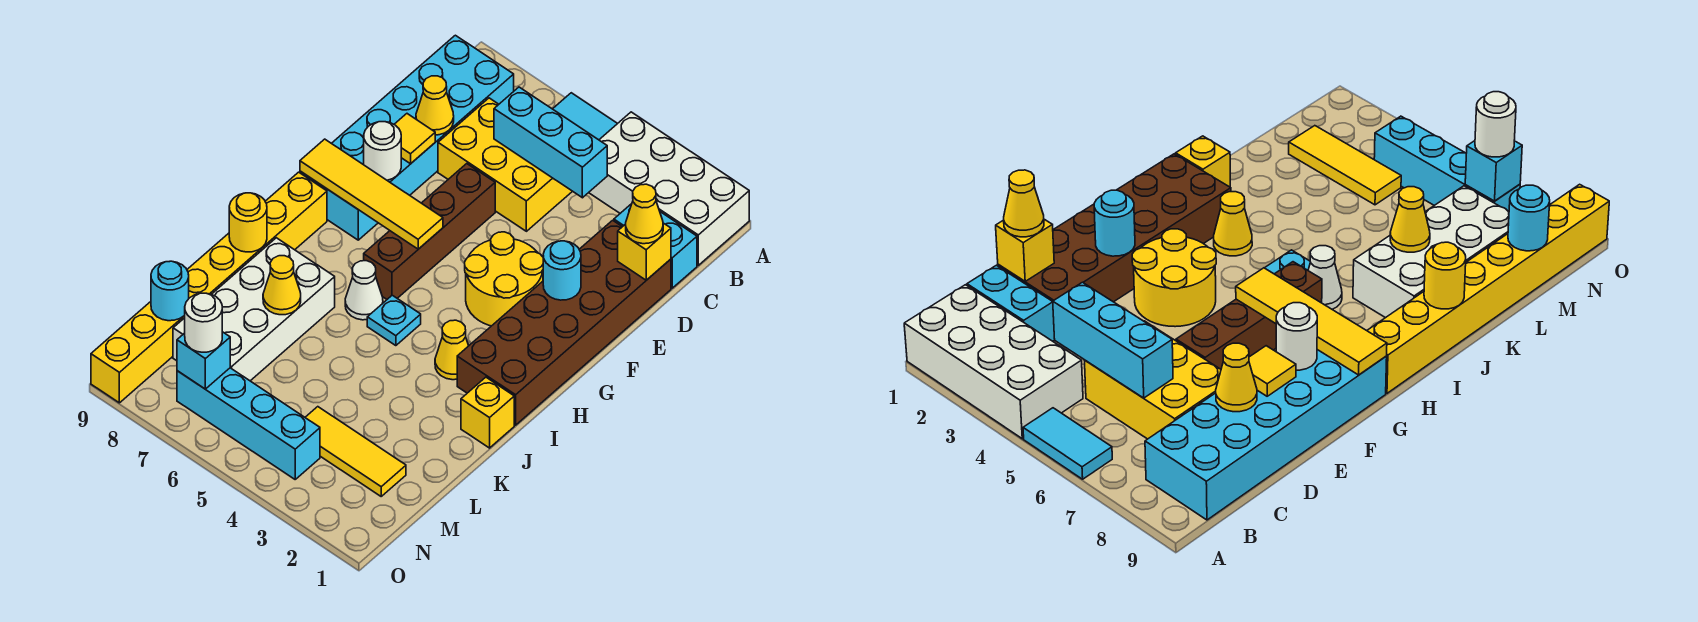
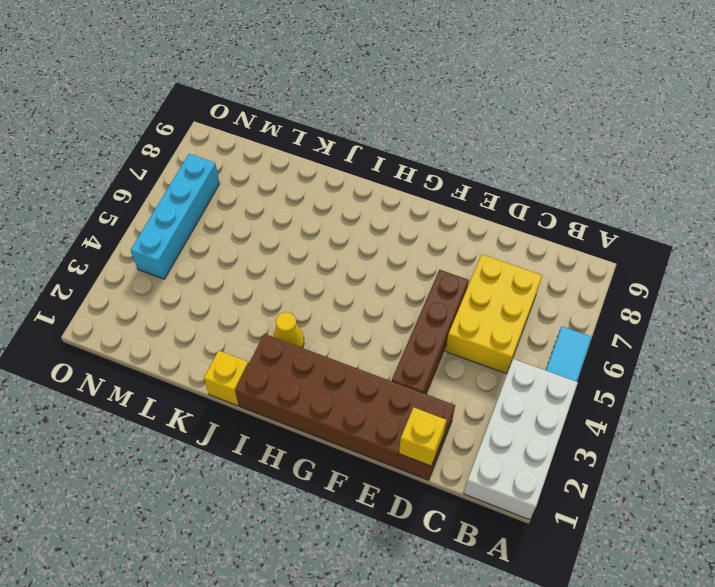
brown brick E3:E6 level 1 -> brown brick E6:H6 level 1
none -> cyan brick B8:G9 level 1
none -> cyan brick C1:C2 level 1
none -> yellow round brick F3:G4 level 1

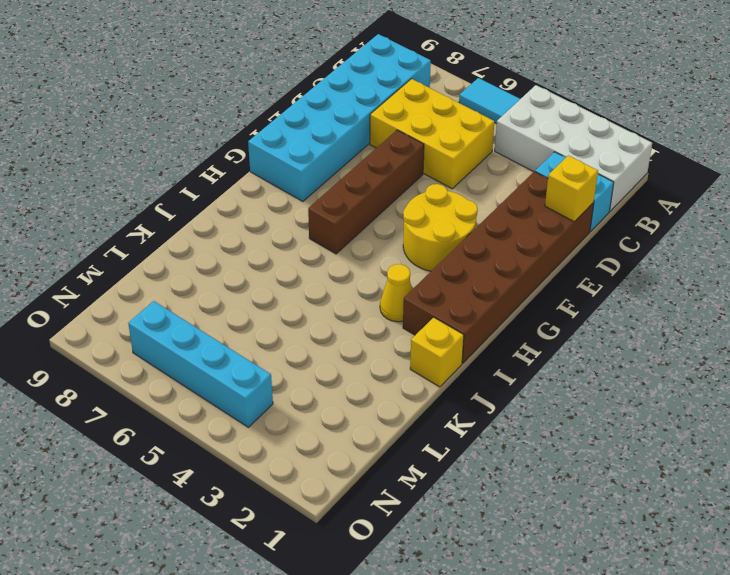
none -> yellow brick H9:O9 level 1
none -> cyan plate I5 level 1
none -> white cone I6 level 1

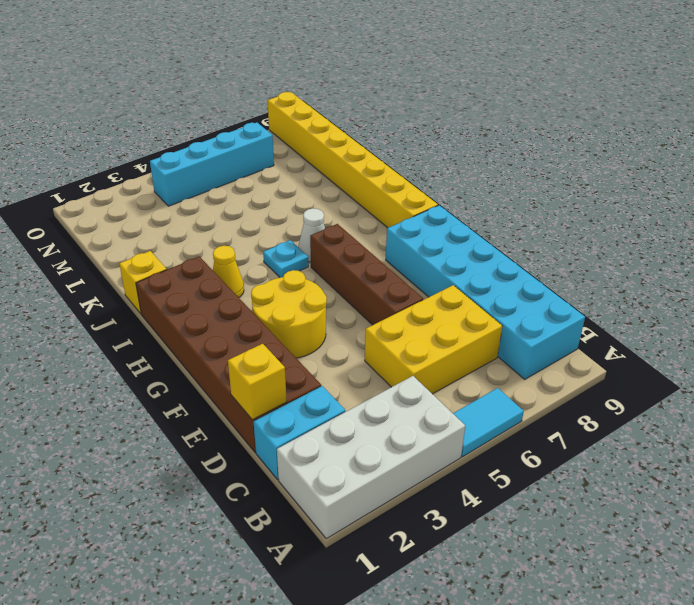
none -> white brick J7:M8 level 1
none -> yellow tile M2:M4 level 1
none -> cyan brick C4:C6 level 2

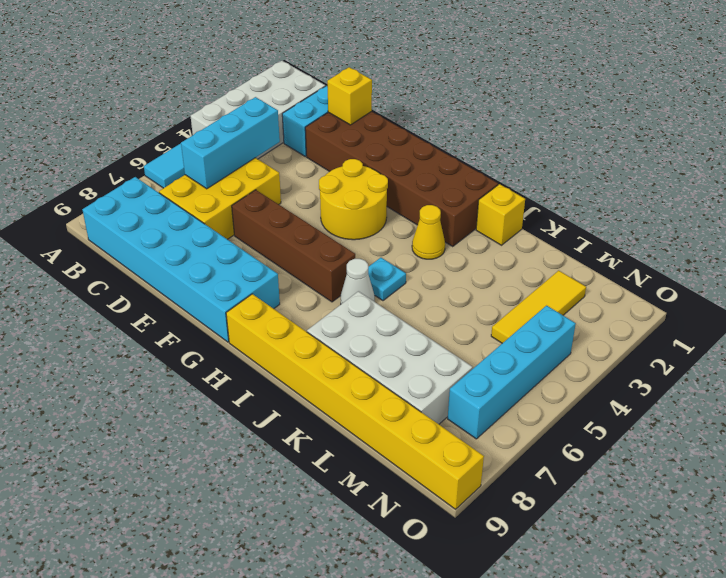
none -> yellow cone D8 level 2
none -> yellow tile E8 level 2
none -> cyan round brick F2 level 2

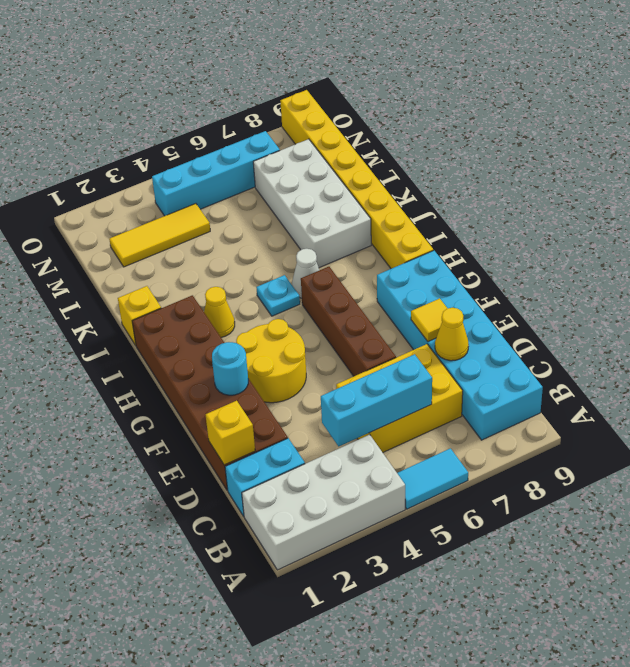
none -> white round brick F8 level 2
none -> yellow tile G6:G9 level 2
none -> yellow round brick J9 level 2

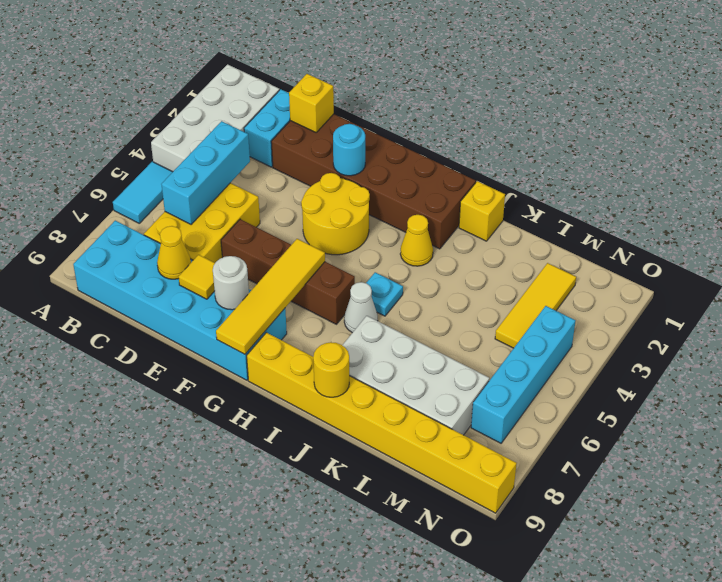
none -> yellow cone K7 level 2
none -> cyan round brick M9 level 2
none -> cyan brick N7 level 2

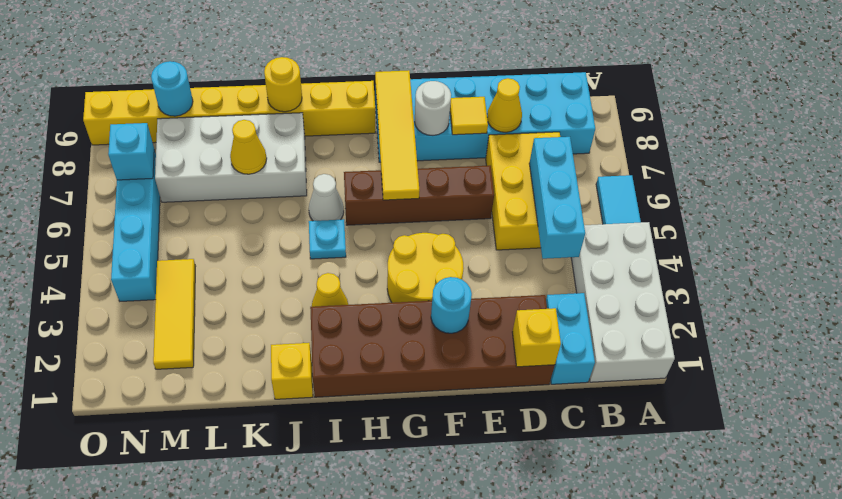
none -> yellow cone D1 level 3
none -> white round brick N7 level 3

